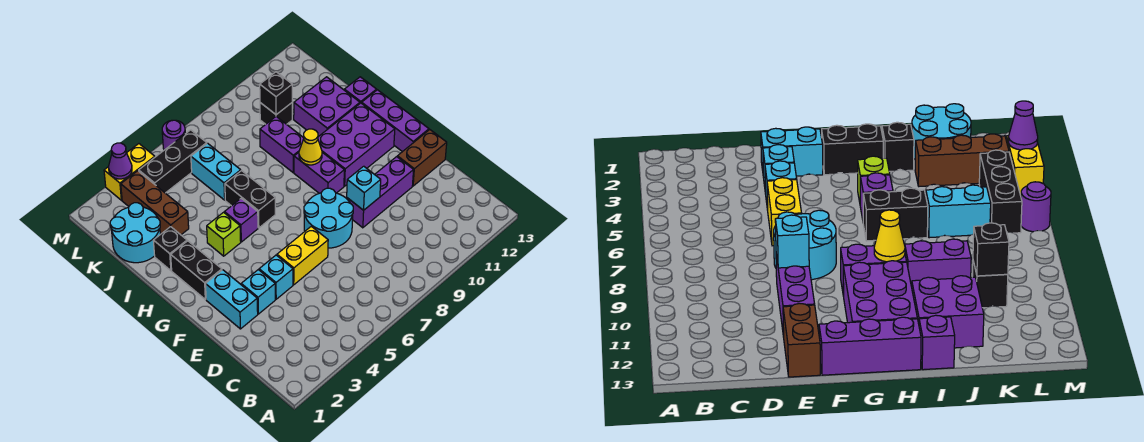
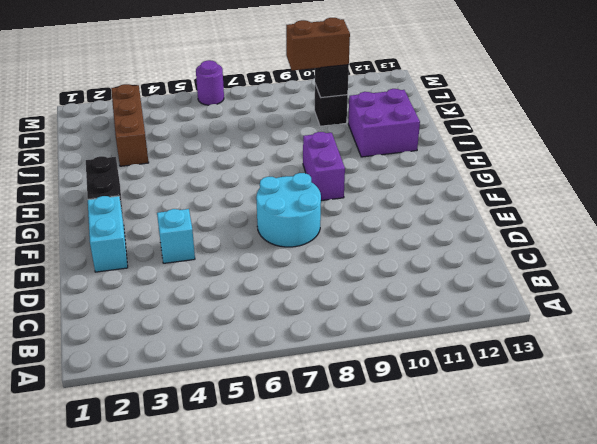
brown brick K9:K10 level 3 -> brown brick E12:E13 level 1
none -> cyan brick E3 level 1
none -> yellow brick E5:E6 level 1
none -> purple brick E9:E11 level 1

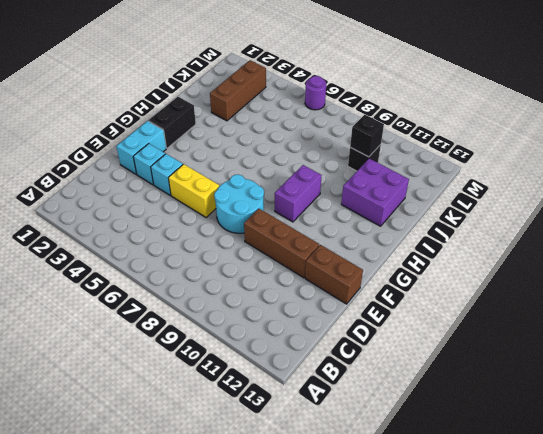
brown brick E9:E11 level 1 -> purple brick E9:E11 level 1
none -> purple brick F13:H13 level 1
none -> purple brick G10:H12 level 1
none -> lime brick H4 level 1

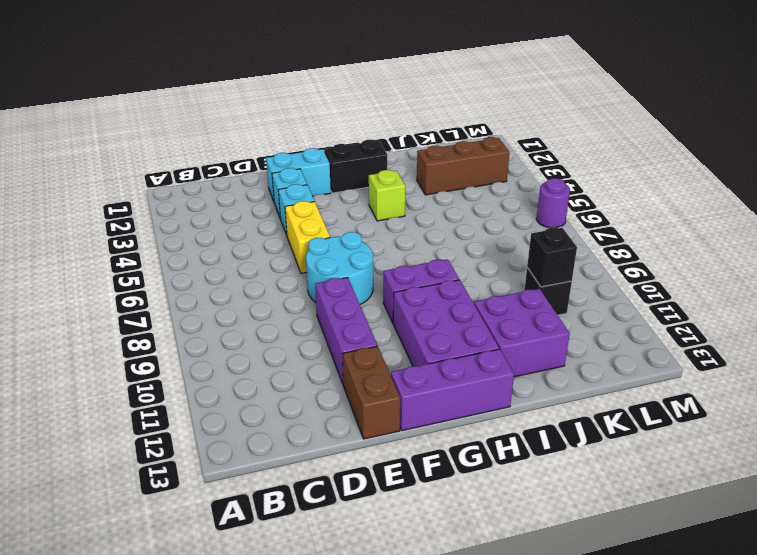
none -> purple brick H5 level 1
none -> black brick H6:I6 level 1
none -> black brick I2 level 1

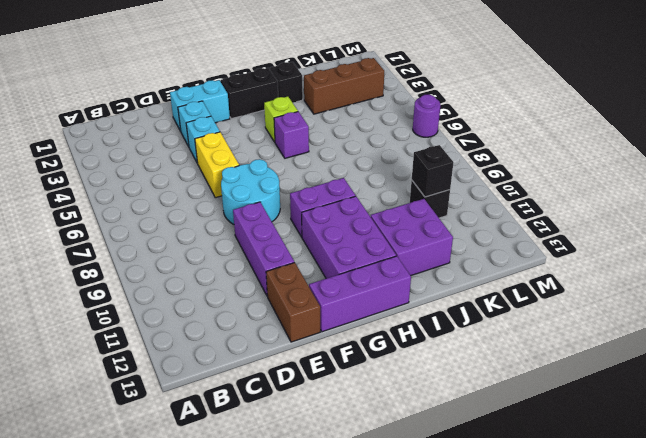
none -> black brick H6:I6 level 1
none -> purple brick I9:J9 level 1
none -> purple brick I13 level 1

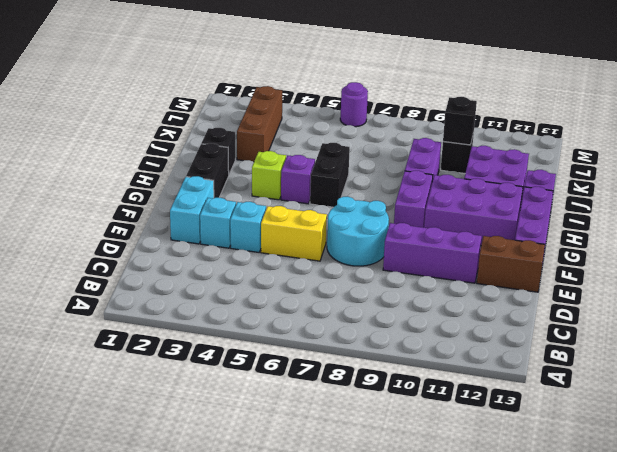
none -> cyan round brick J1:K2 level 1
none -> cyan brick J6:K6 level 1
none -> black brick L4:L6 level 1

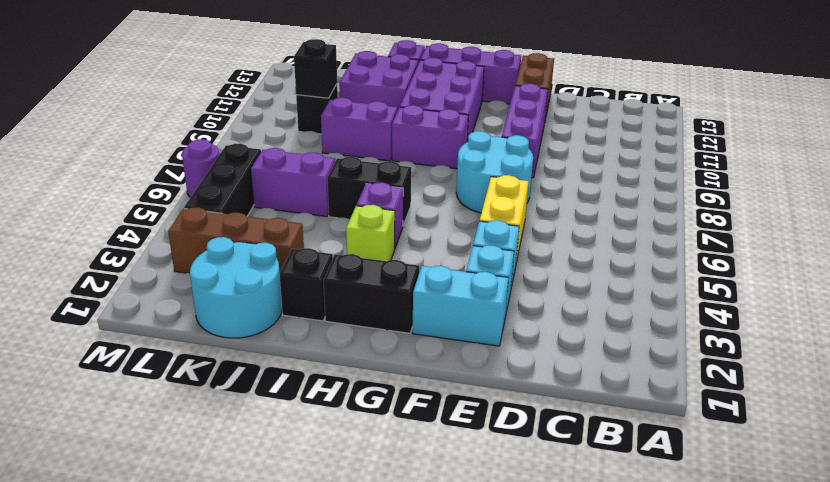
purple brick J6:K6 level 1 -> cyan brick J6:K6 level 1
none -> yellow brick M3:M4 level 1
none -> cyan brick E9 level 2
none -> yellow cone H9 level 2

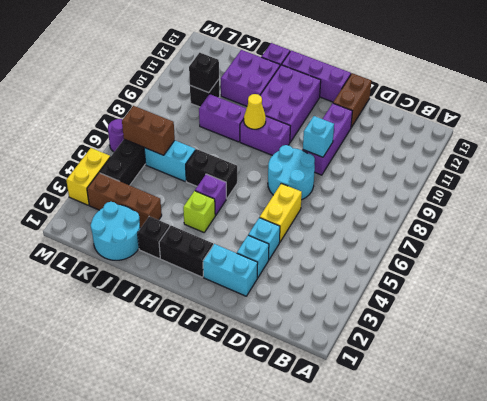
brown brick K6:L6 level 2 -> none
none -> purple cone M3 level 2

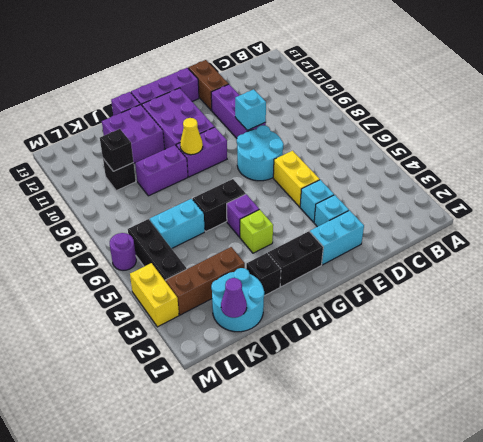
purple cone K1 level 2 -> purple cone M3 level 2

